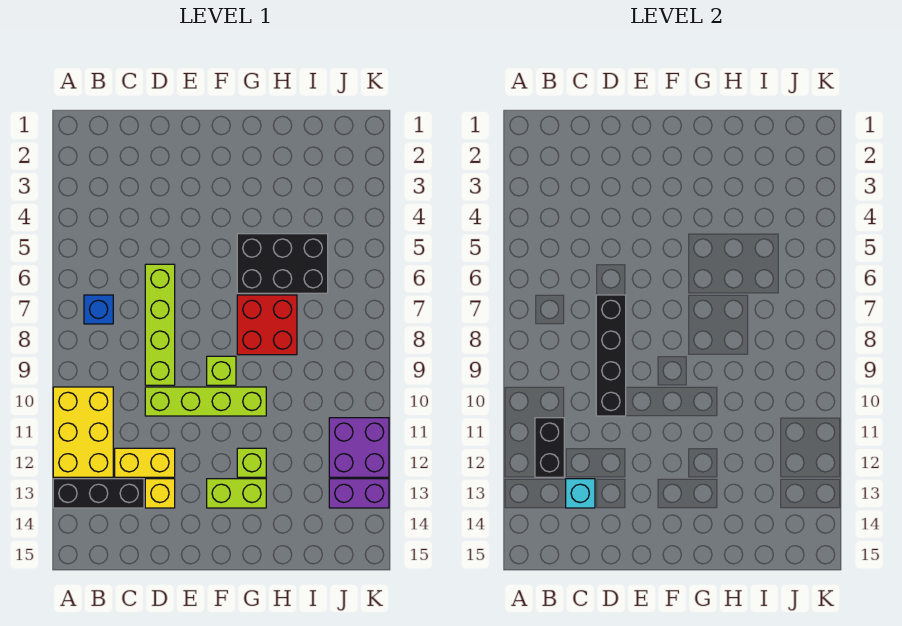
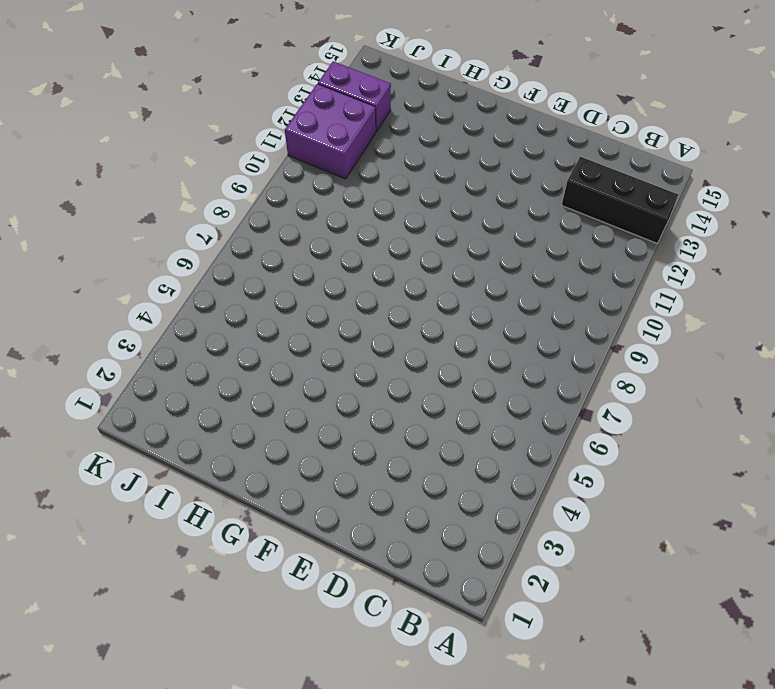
none -> yellow brick A10:B12 level 1
none -> blue brick B7 level 1
none -> yellow brick C12:D12 level 1

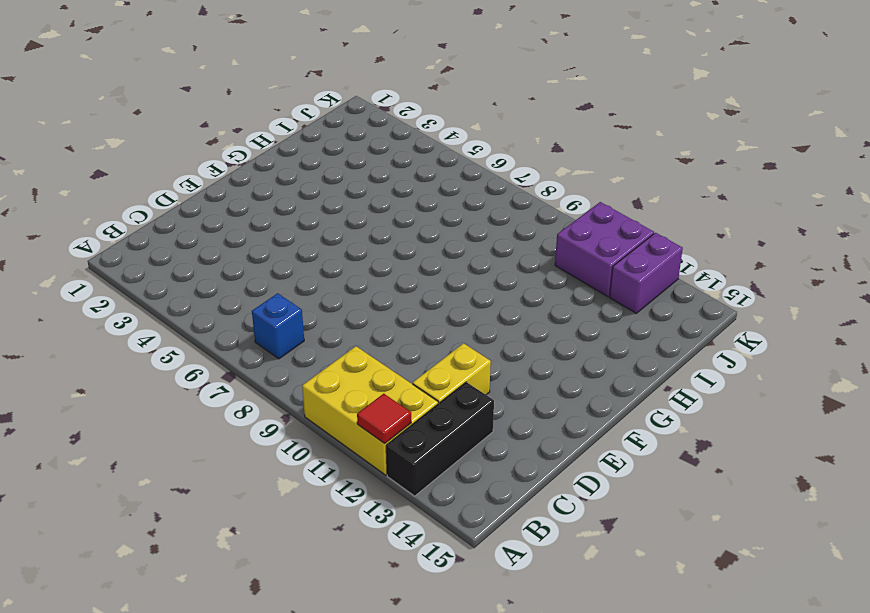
red tile A12 level 2 -> none
none -> lime brick D6:D9 level 1
none -> lime brick D10:G10 level 1
none -> yellow brick D13 level 1

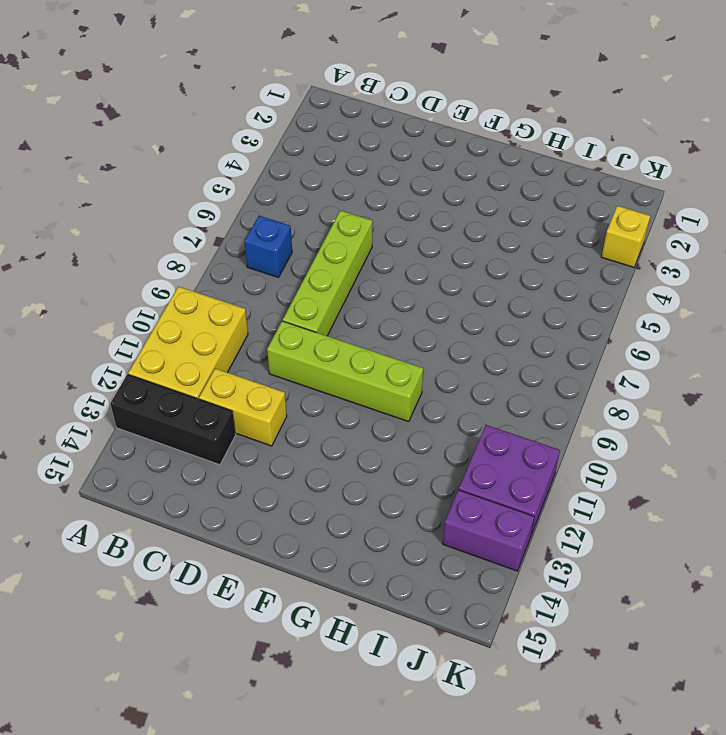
yellow brick K3 level 1 -> yellow brick D13 level 1
none -> lime brick F9 level 1
none -> lime brick F13:G13 level 1
none -> black brick G5:I6 level 1

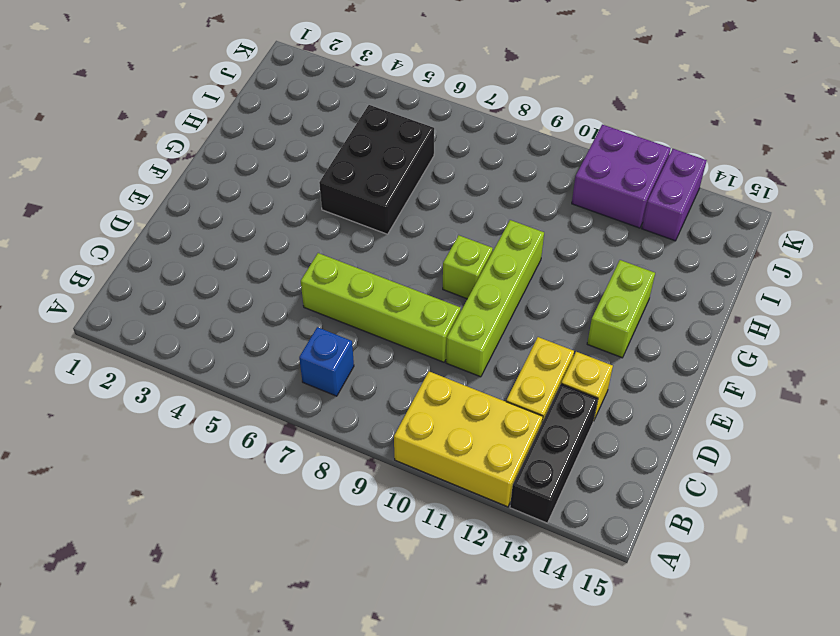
none -> red brick G7:H8 level 1
none -> lime brick G12 level 1
none -> black brick B11:B12 level 2

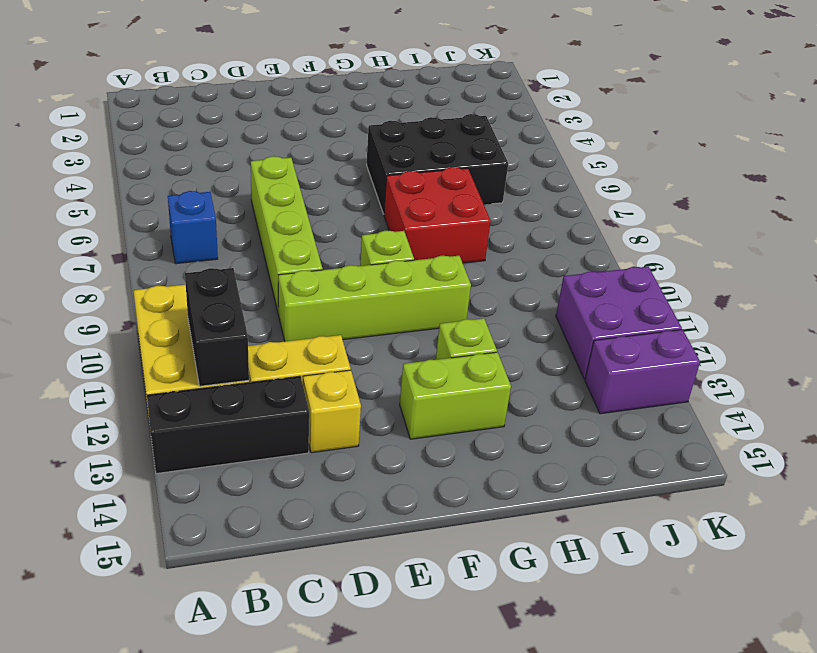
none -> cyan brick C13 level 2
none -> black brick D7:D10 level 2

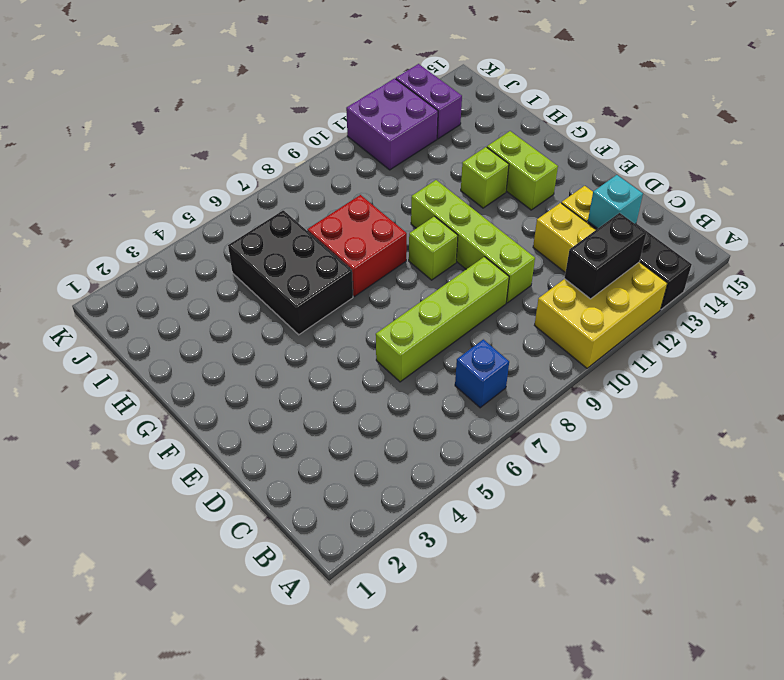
none -> black brick D7:D10 level 2

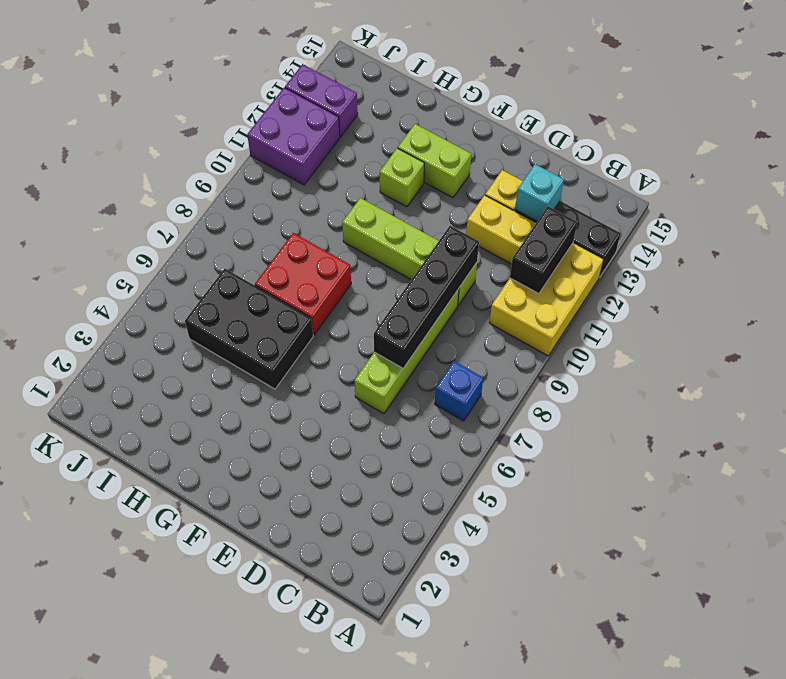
none -> lime brick F9 level 1

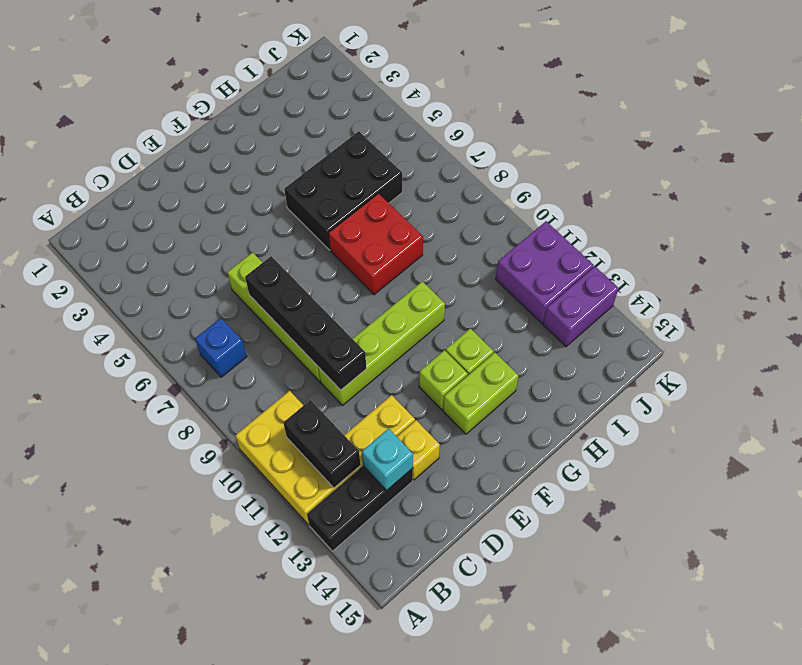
lime brick F12 level 1 -> lime brick F9 level 1

